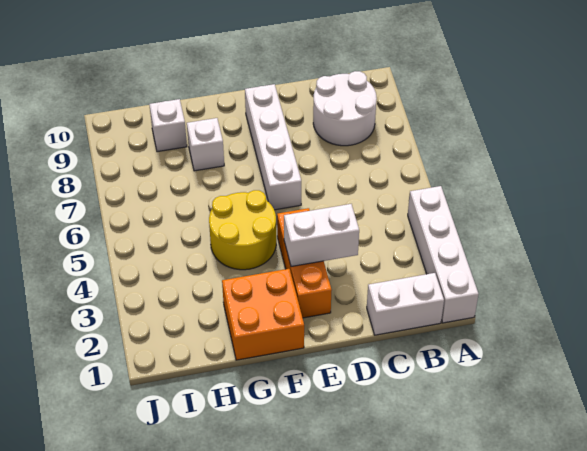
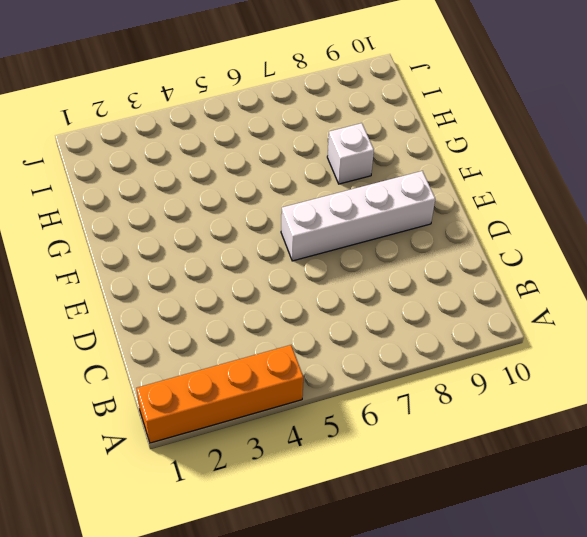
orange brick A1:A4 level 1 -> white brick A1:A4 level 1
none -> white brick B1:C1 level 1
none -> white round brick B8:C9 level 1

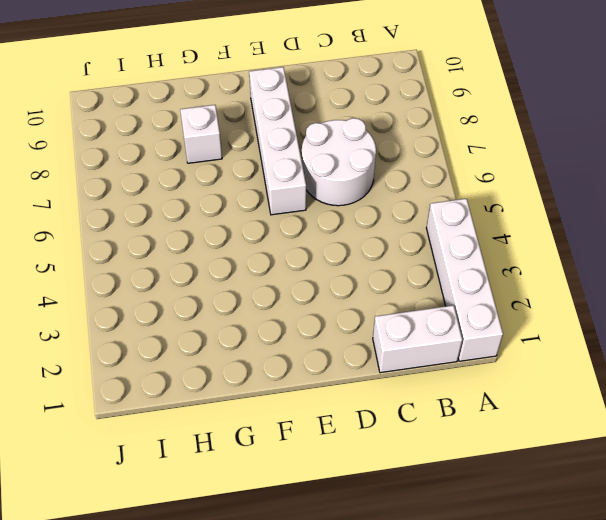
white round brick C6:D7 level 1 -> white round brick B8:C9 level 1
none -> orange brick E2:E4 level 1
none -> orange brick F1:G2 level 1

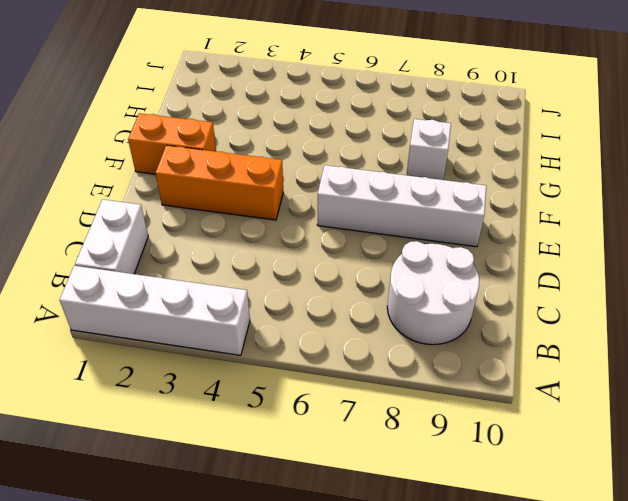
orange brick F1:F2 level 1 -> orange brick F1:G2 level 1
none -> yellow round brick F4:G5 level 1
none -> white brick H9 level 1

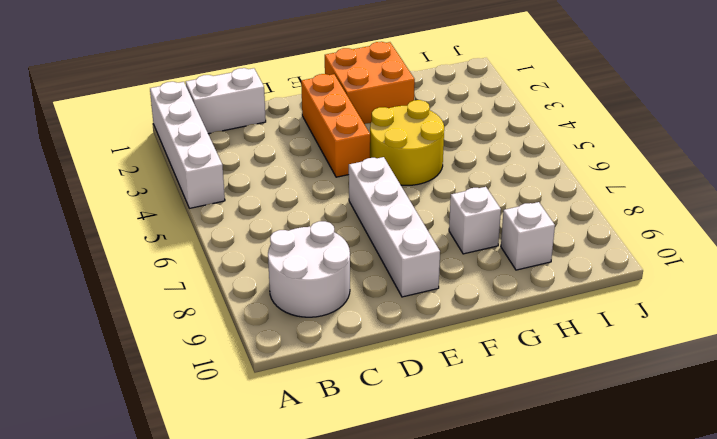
none -> white brick D3:E3 level 2

